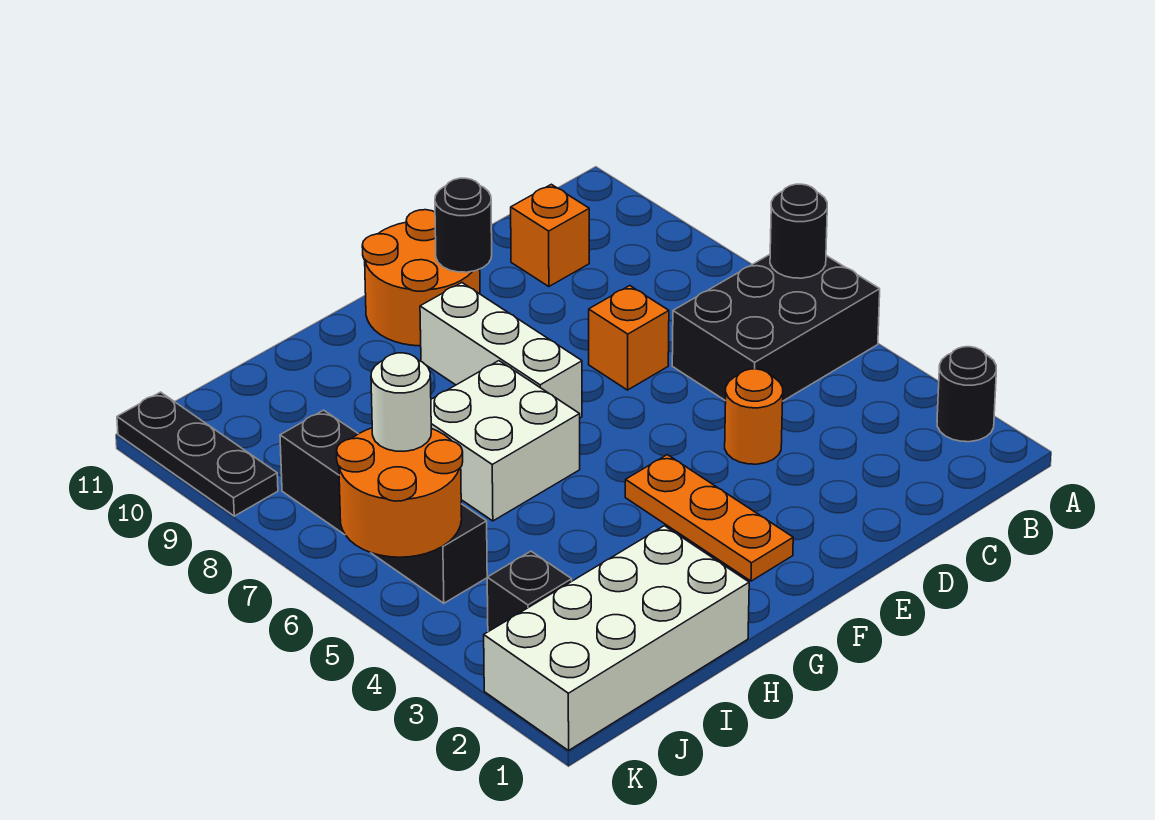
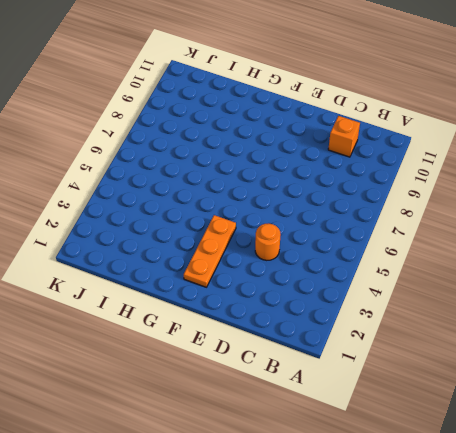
none -> black round brick A2 level 1
none -> black brick A5:C6 level 1
none -> orange brick D7 level 1

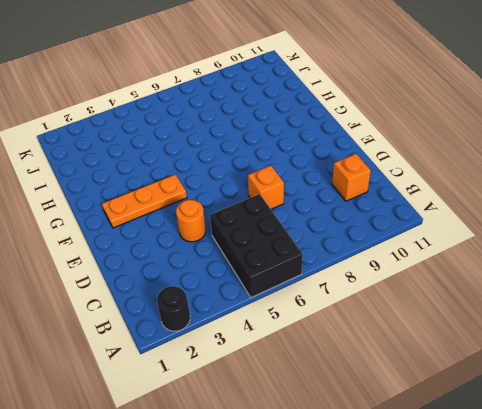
none -> orange round brick E10:F11 level 1
none -> white brick F7:F9 level 1
none -> white brick G6:H7 level 1

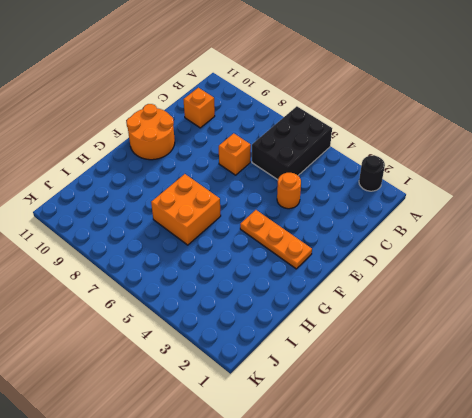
orange brick G6:H7 level 1 -> white brick G6:H7 level 1
none -> white brick F7:F9 level 1
none -> white brick H1:K2 level 1
none -> black brick J3 level 1

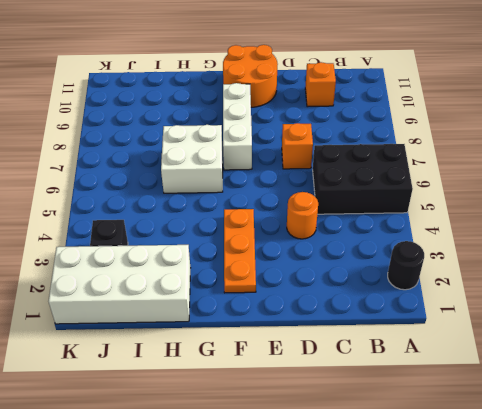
none -> black brick J5:J8 level 1
none -> black plate K9:K11 level 1
none -> black round brick A6 level 2

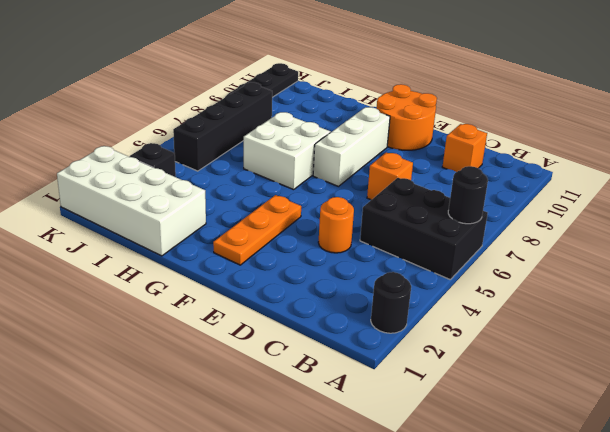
none -> black round brick E10 level 2
none -> orange round brick J5:K6 level 2
none -> white round brick J6 level 3

